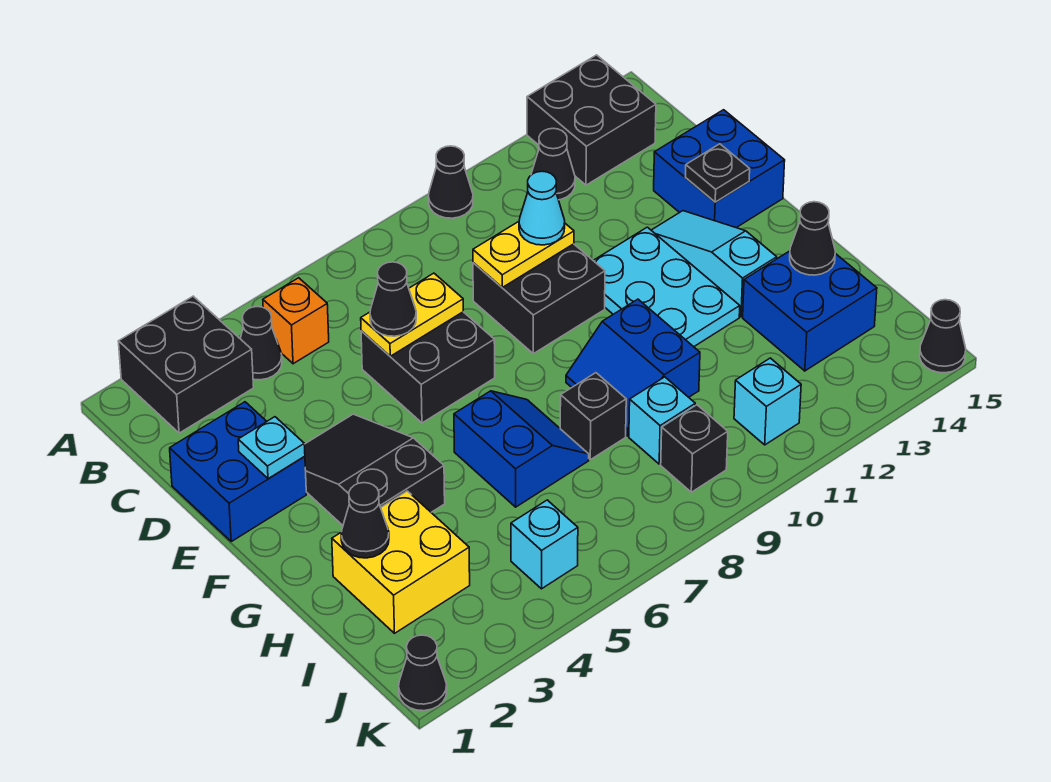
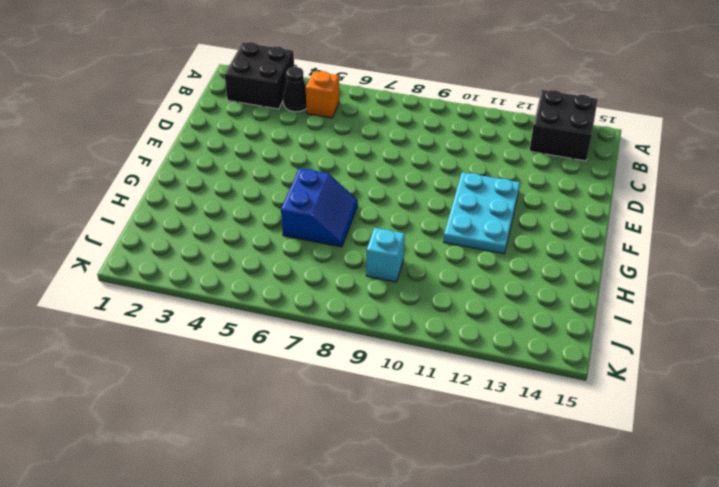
none -> black cone A10 level 1
none -> black cone B12 level 1
none -> blue brick D1:E2 level 1
none -> black brick D6:E7 level 1

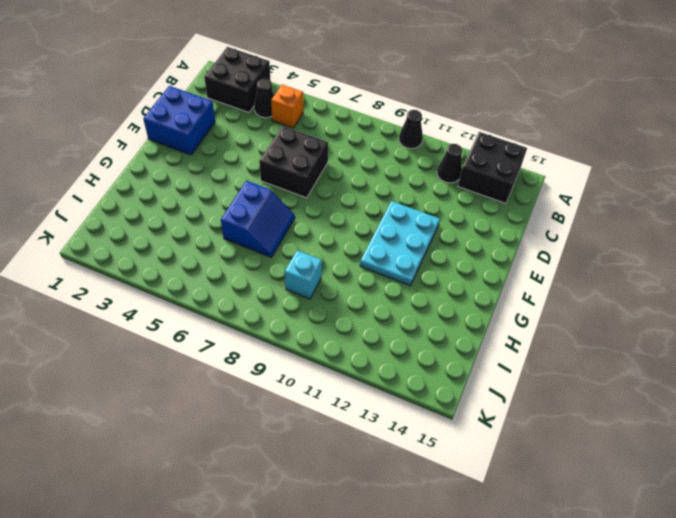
none -> black brick D9:E10 level 1
none -> blue brick D14:E15 level 1
none -> black slope E3:G4 level 1 top G
none -> cyan slope E13:G13 level 1 top G

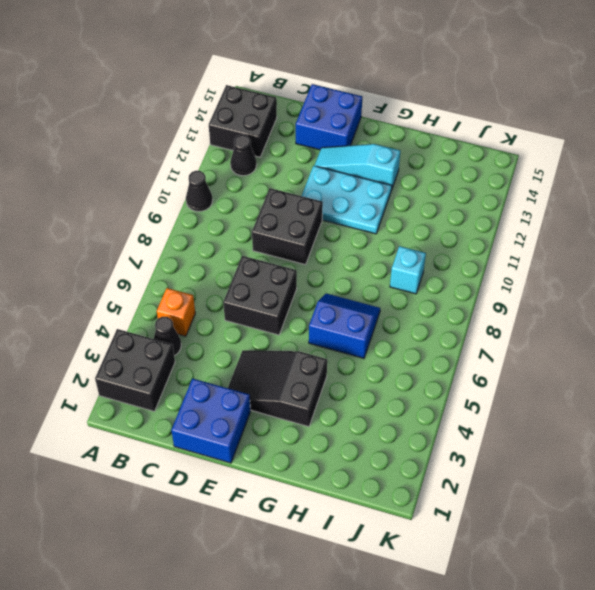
none -> blue slope G9:H10 level 1 top 10
none -> yellow brick H2:I3 level 1
none -> black brick H8 level 1
none -> blue brick H13:I14 level 1

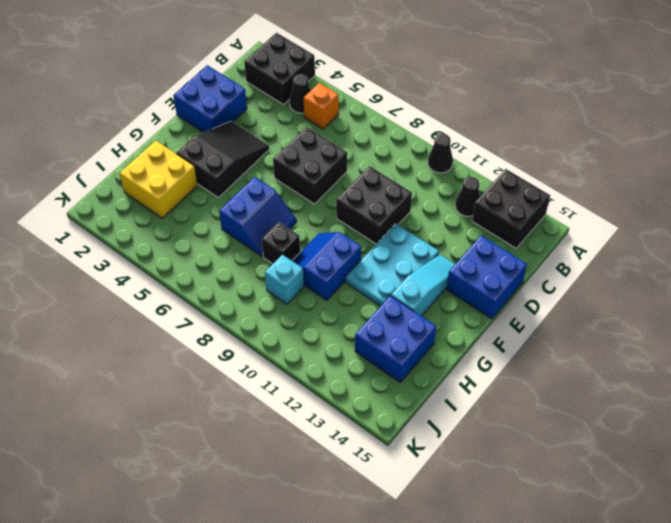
none -> cyan brick J5 level 1
none -> black brick J9 level 1
none -> cyan brick J11 level 1
none -> black cone K1 level 1

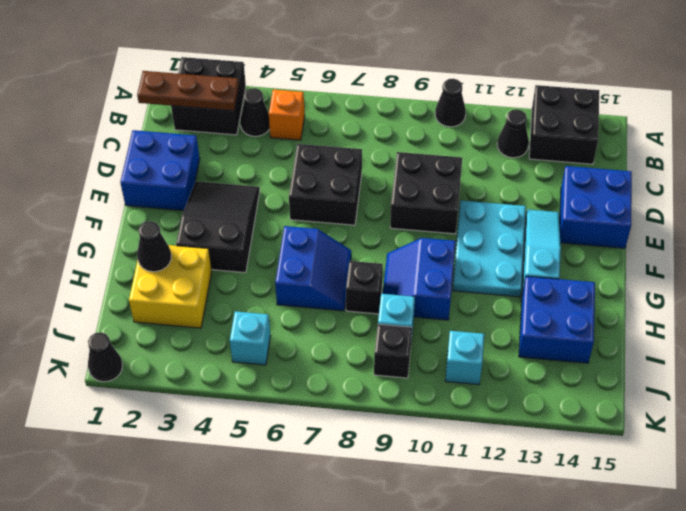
brown plate B1:B3 level 2 -> none
none -> black cone K15 level 1
none -> yellow plate D6:D7 level 2
none -> yellow plate D9:D10 level 2
none -> cyan plate E2 level 2

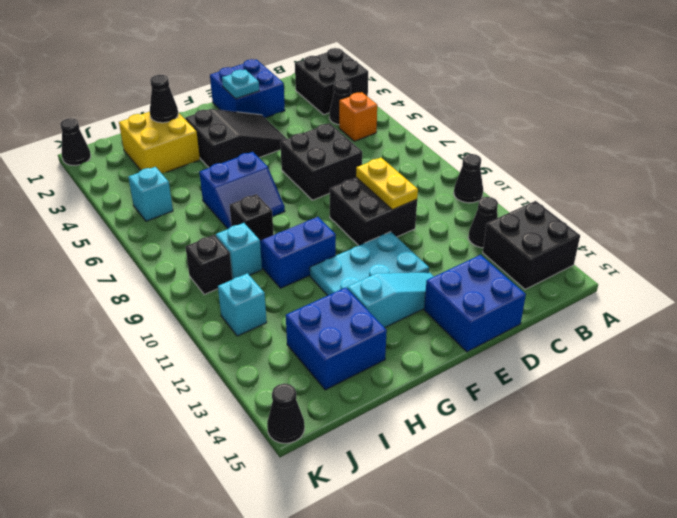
none -> yellow plate D6:D7 level 2
none -> black plate E14 level 2
none -> black cone H14 level 2
none -> black cone D6 level 3

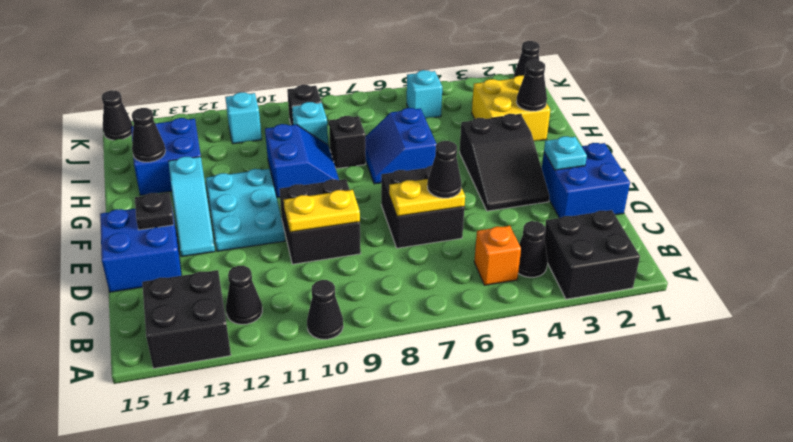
none -> cyan cone D10 level 3

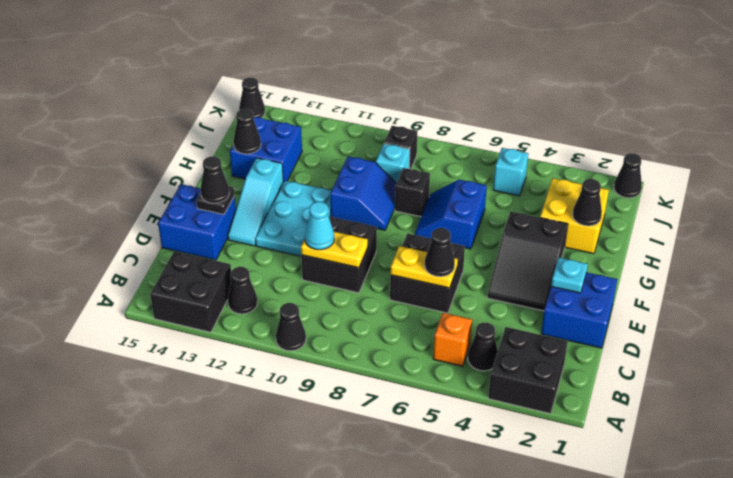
black cone E14 level 3 -> none
none -> cyan brick J11 level 1

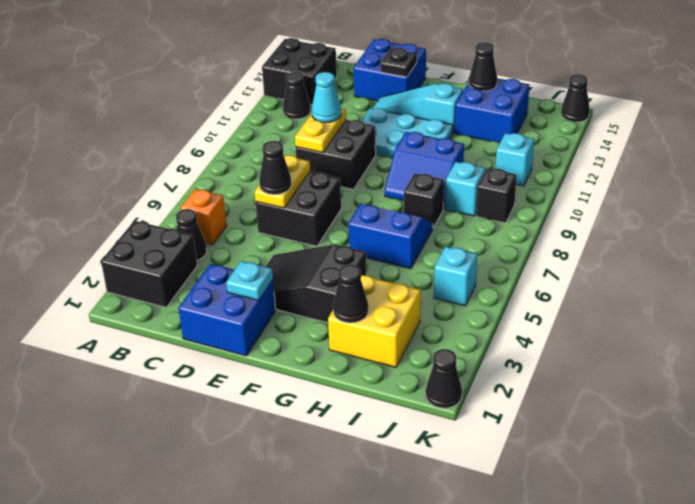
none -> black cone A10 level 1

